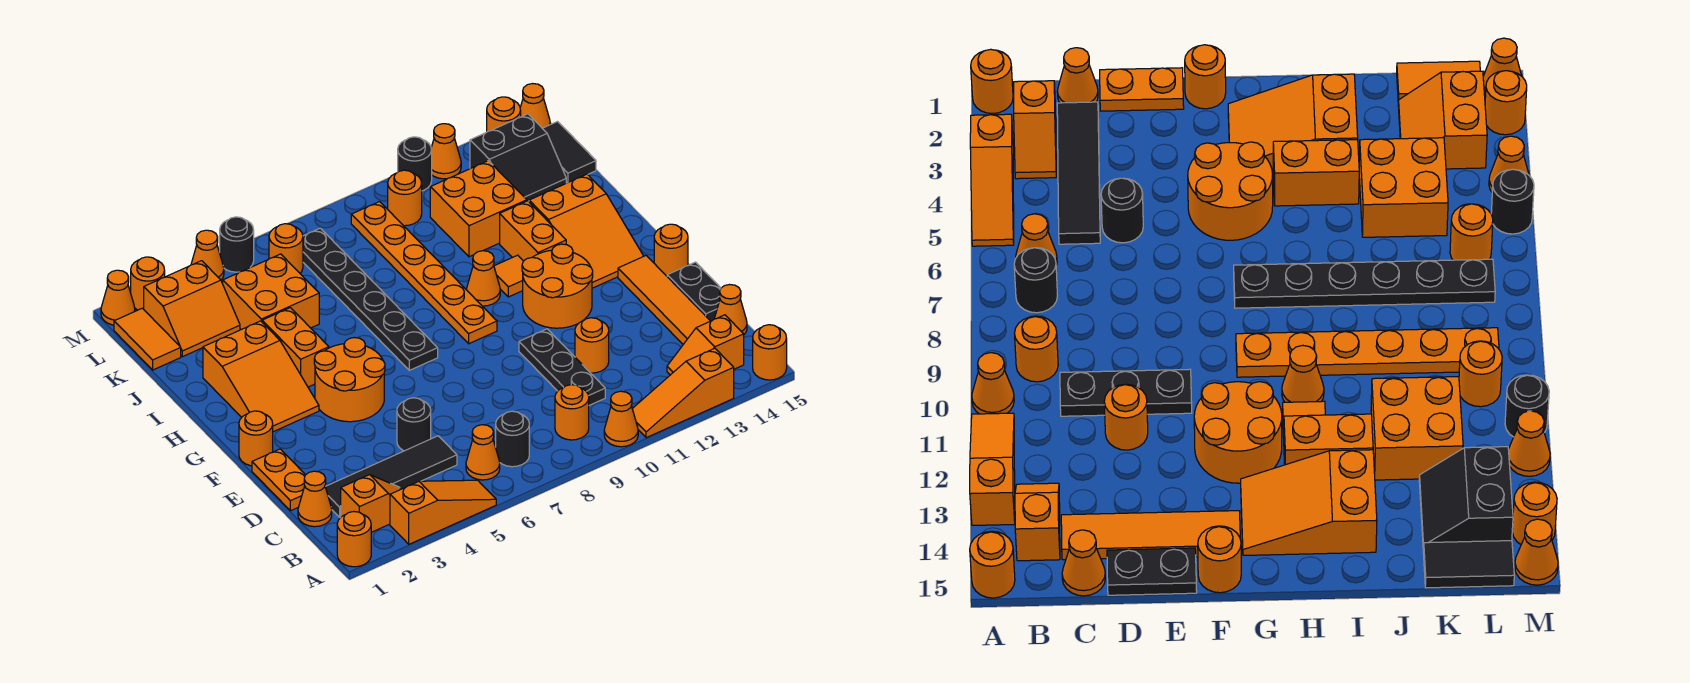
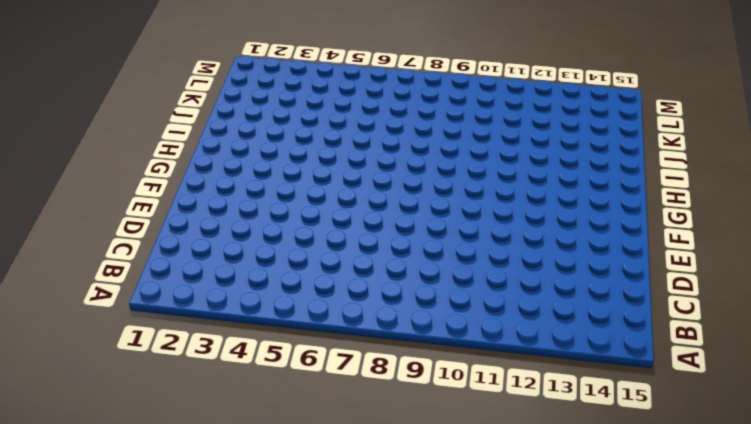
none -> orange round brick A1 level 1
none -> orange slope A3:A5 level 1 top 3
none -> orange cone A10 level 1
none -> orange slope A11:A13 level 1 top 13

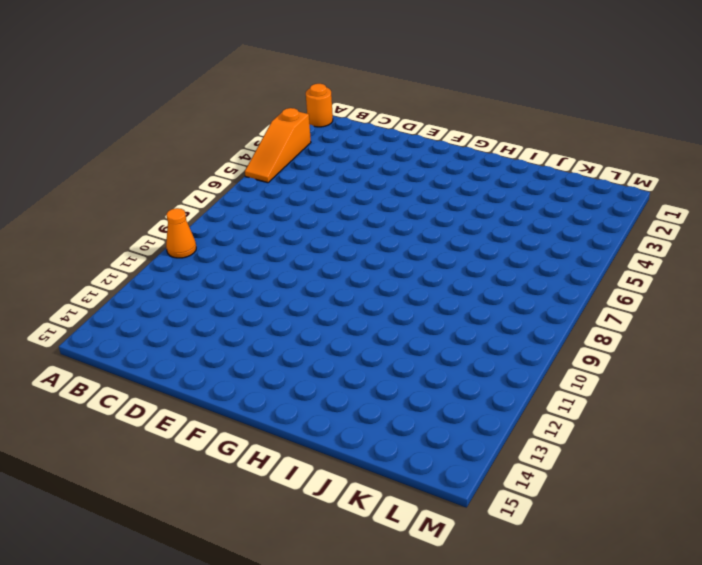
none -> orange slope A11:A13 level 1 top 13
none -> orange round brick A15 level 1
none -> orange slope B2:B3 level 1 top 2
none -> orange cone B6 level 1

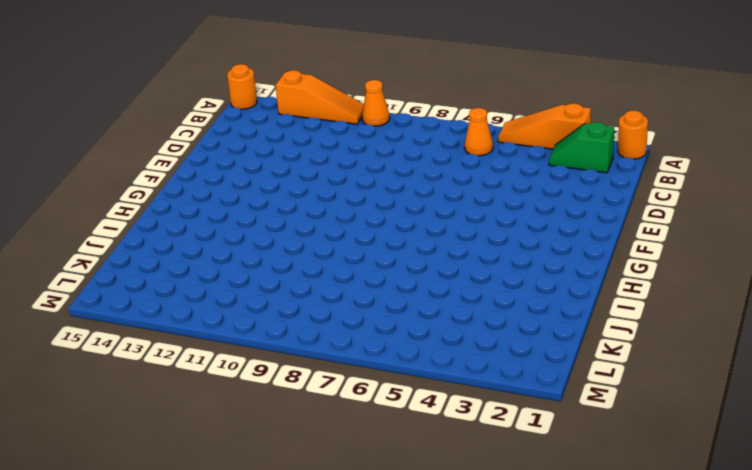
green slope B2:B3 level 1 top 2 -> orange slope B2:B3 level 1 top 2
none -> black round brick B7 level 1
none -> orange round brick B9 level 1
none -> orange slope B13:B14 level 1 top 14
none -> orange cone C1 level 1

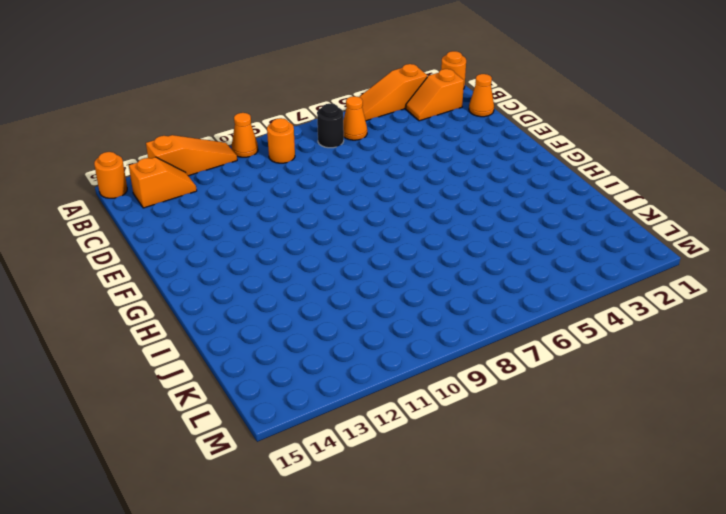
none -> black tile C2:C5 level 1
none -> black plate C10:E10 level 1
none -> orange tile C14:F14 level 1
none -> orange cone C15 level 1

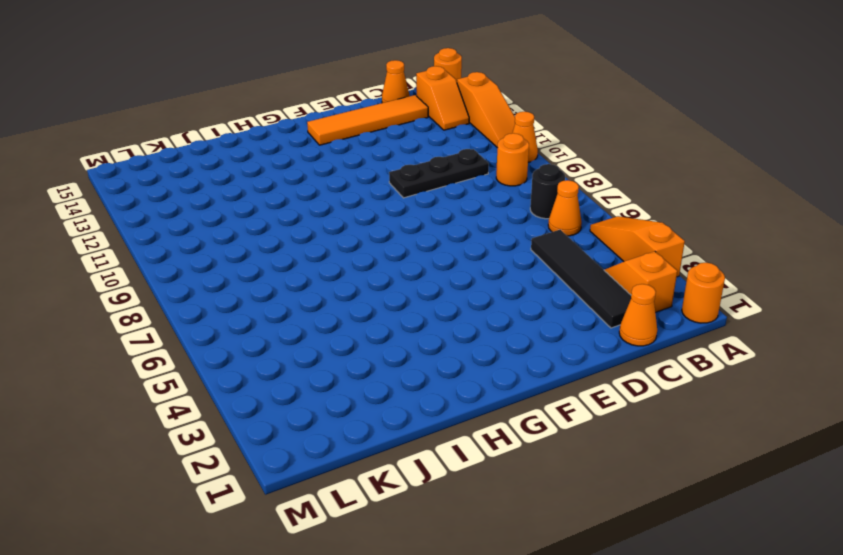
none -> orange plate D1:E1 level 1
none -> black round brick D5 level 1
none -> orange round brick D11 level 1
none -> black plate D15:E15 level 1

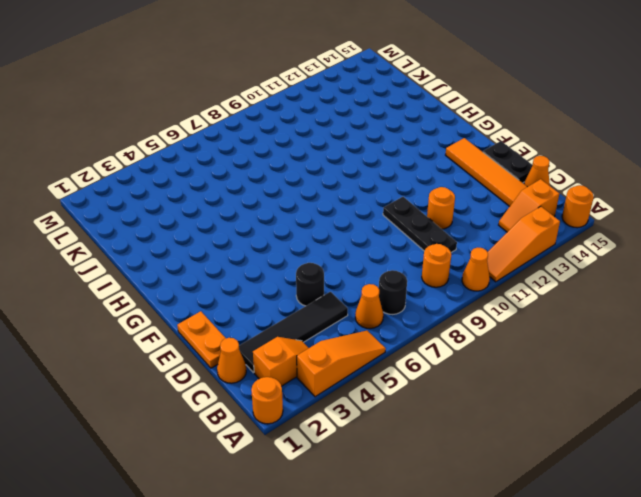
none -> orange round brick F1 level 1
none -> orange round brick F4:G5 level 1
none -> orange round brick F11:G12 level 1
none -> orange round brick F15 level 1

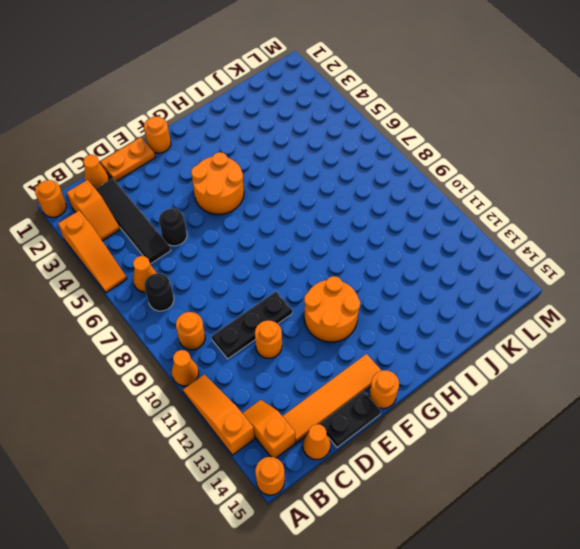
none -> orange slope G2:I3 level 1 top I
none -> black plate G7:L7 level 1
none -> orange plate G9:L9 level 1
none -> orange slope G13:I14 level 1 top I

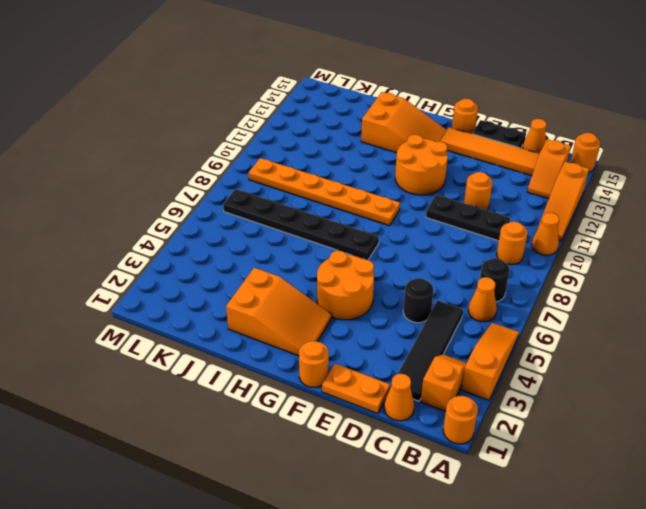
none -> orange brick H4:I4 level 1
none -> orange cone H10 level 1
none -> orange tile H11 level 1
none -> orange brick H12:I12 level 1

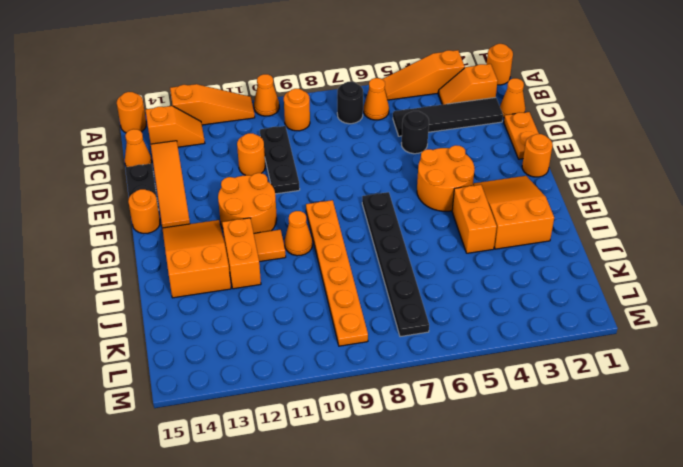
none -> orange brick J4:K5 level 1
none -> orange brick J11:K12 level 1
none -> orange tile K1:L1 level 1
none -> orange slope K2:L3 level 1 top L

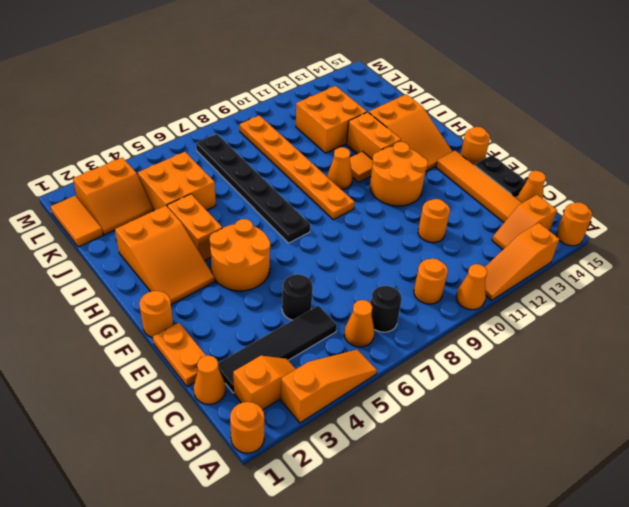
none -> black plate C10:E10 level 1
none -> black slope K13:L14 level 1 top L
none -> black tile K15:L15 level 1
none -> orange round brick L6 level 1

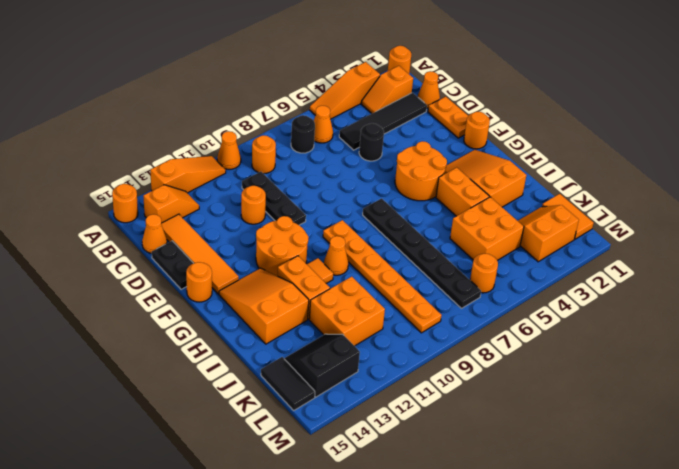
none -> orange round brick L10 level 1
none -> orange cone M1 level 1
none -> orange round brick M2 level 1
none -> orange cone M4 level 1

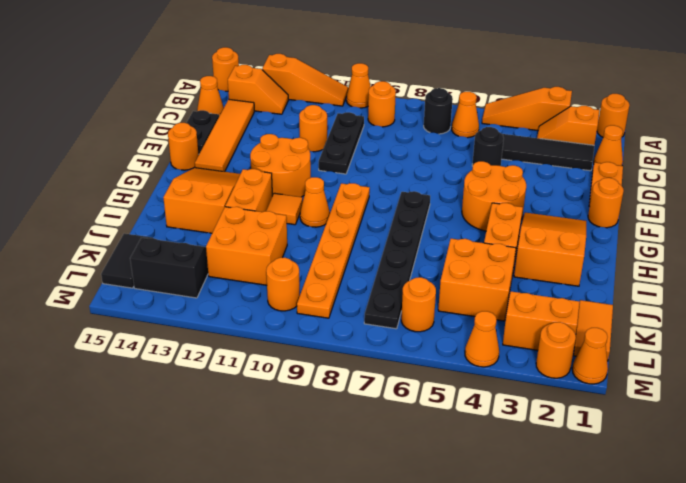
none -> black round brick M5 level 1
none -> black round brick M11 level 1
none -> orange cone M12 level 1
none -> orange round brick M14 level 1

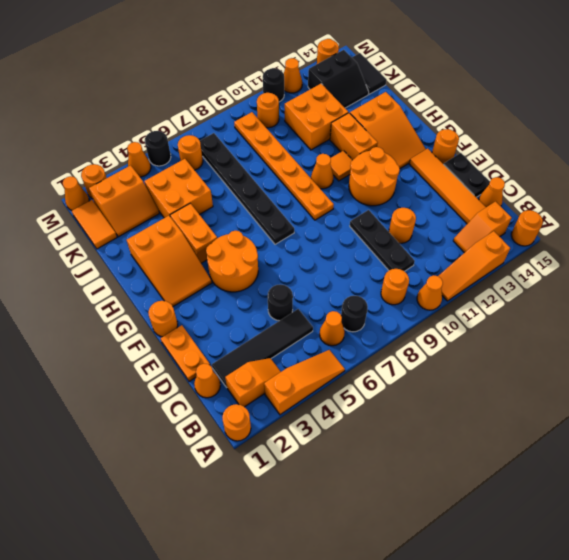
none -> orange cone M15 level 1

